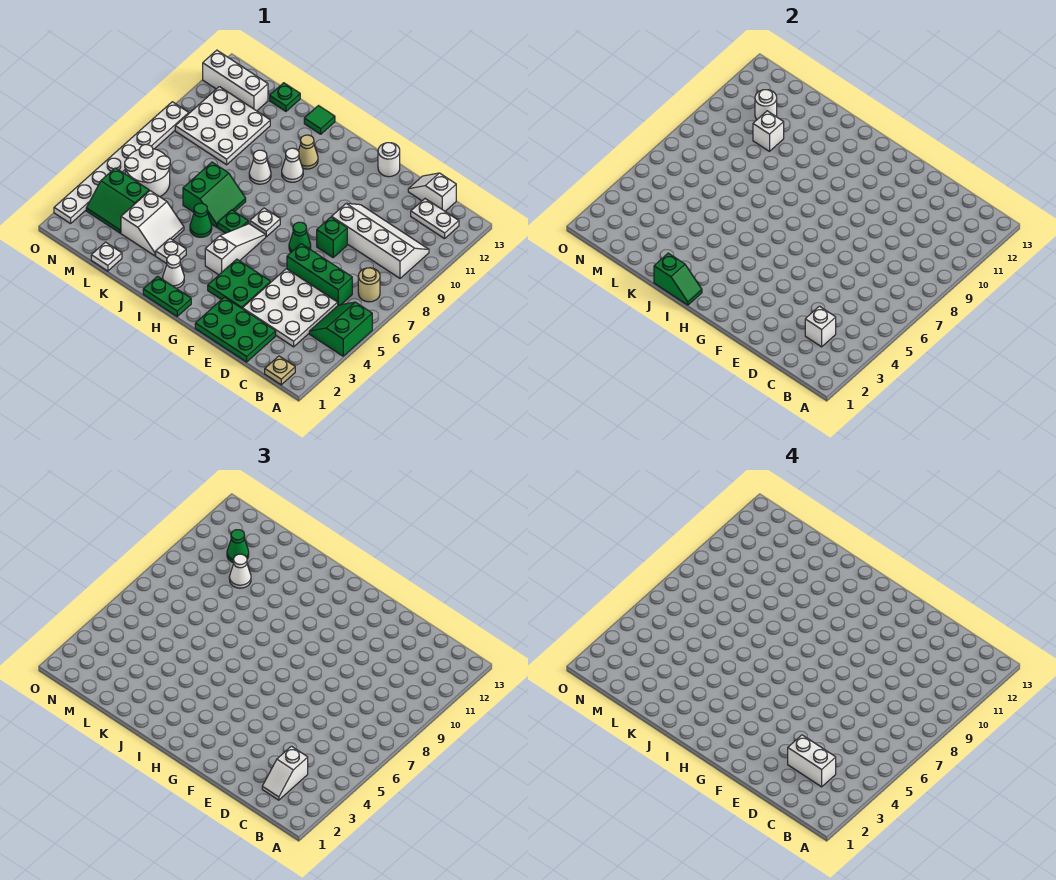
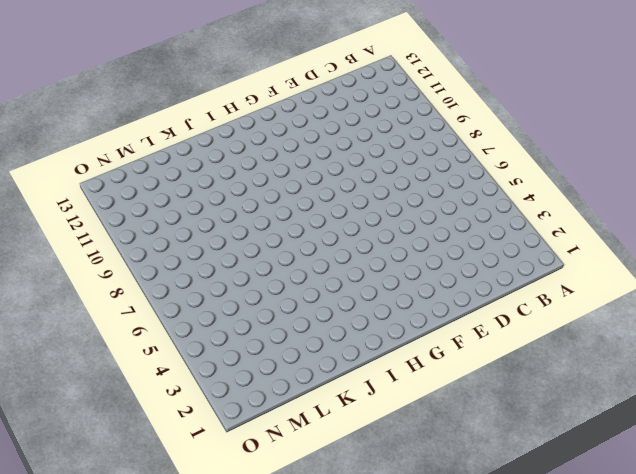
none -> green slope A4:B5 level 1 top A
none -> tan plate B1 level 1
none -> tan round brick B7 level 1
none -> white slope B9:E10 level 1 top 9

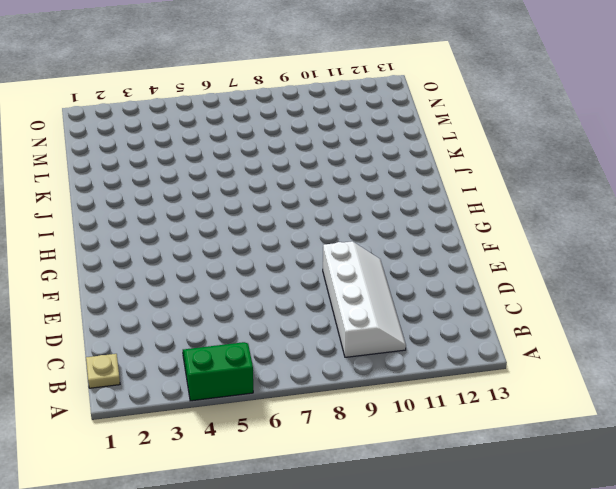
none -> tan round brick B7 level 1
none -> white plate B12:C12 level 1
none -> white plate C3:E5 level 1
none -> green brick C6:E6 level 1

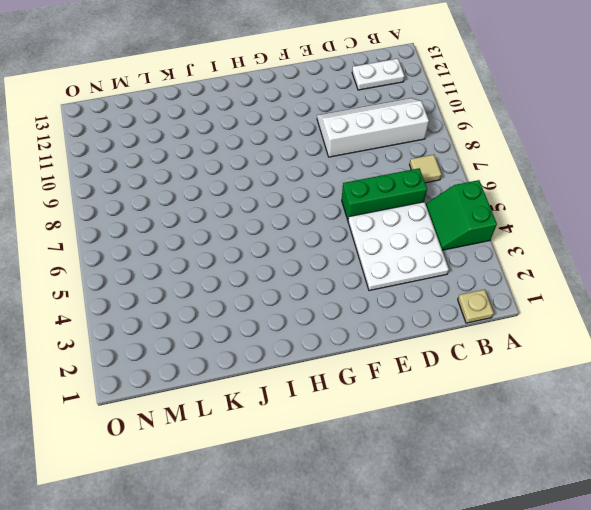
tan tile B7 level 1 -> tan round brick B7 level 1
none -> white slope C13:D13 level 1 top C
none -> green plate D1:F2 level 1
none -> green brick E8 level 1
none -> green plate F3:G4 level 1

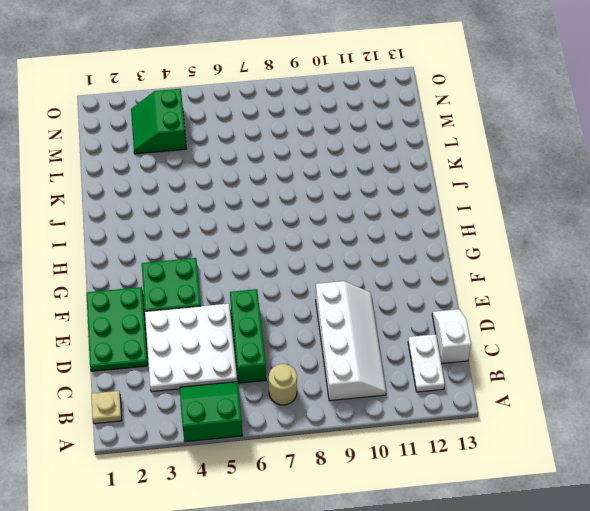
none -> green brick E8 level 1
none -> green cone F7 level 1
none -> white round brick F13 level 1
none -> green plate H1:I1 level 1

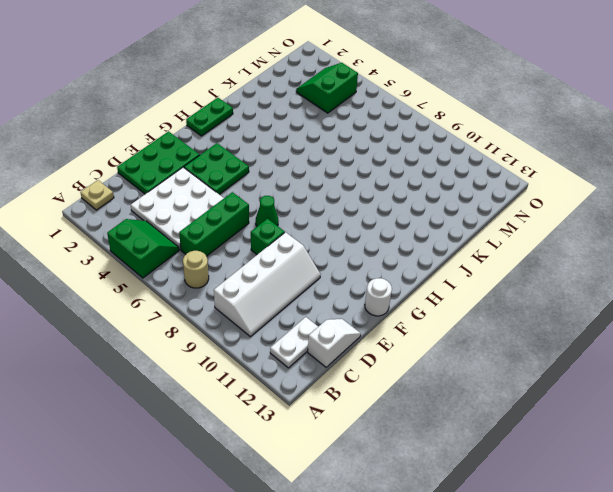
none -> white slope H4:H6 level 1 top 4
none -> white plate H7 level 1
none -> white cone I2 level 1
none -> green plate I6 level 1

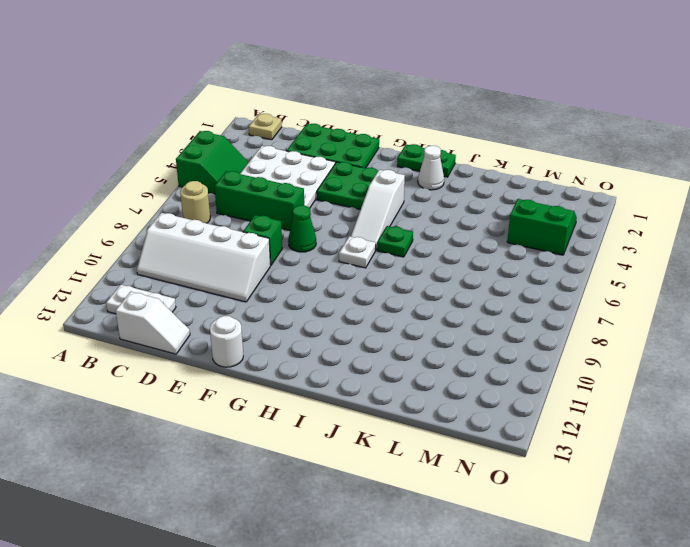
none -> white cone I10 level 1
none -> tan cone I11 level 1
none -> white plate J3 level 1
none -> green cone J5 level 1

